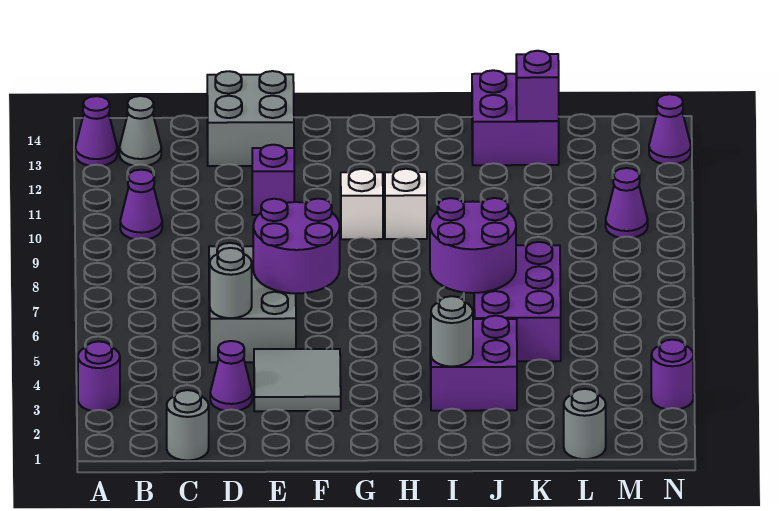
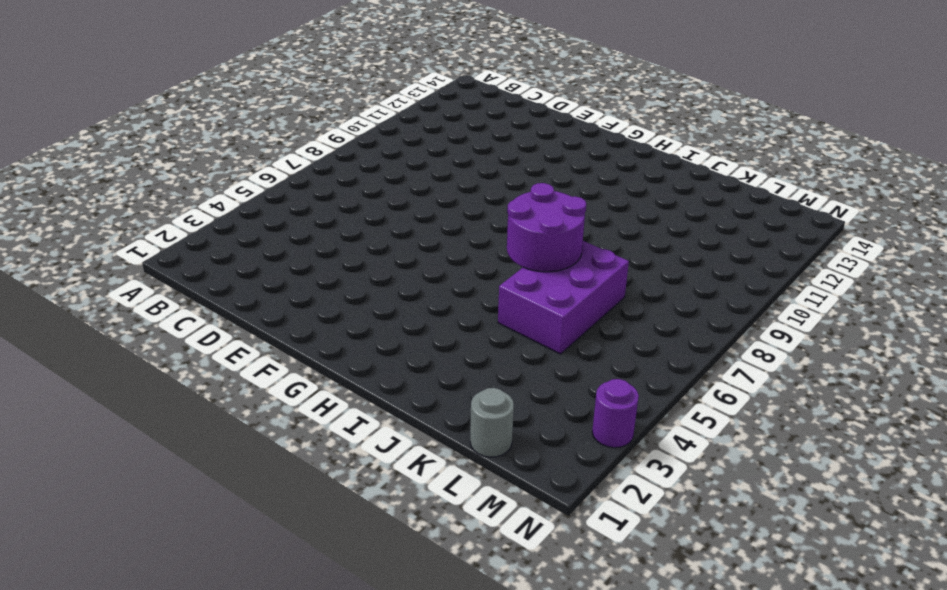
none -> purple round brick A3 level 1
none -> purple cone A13 level 1
none -> purple cone B10 level 1

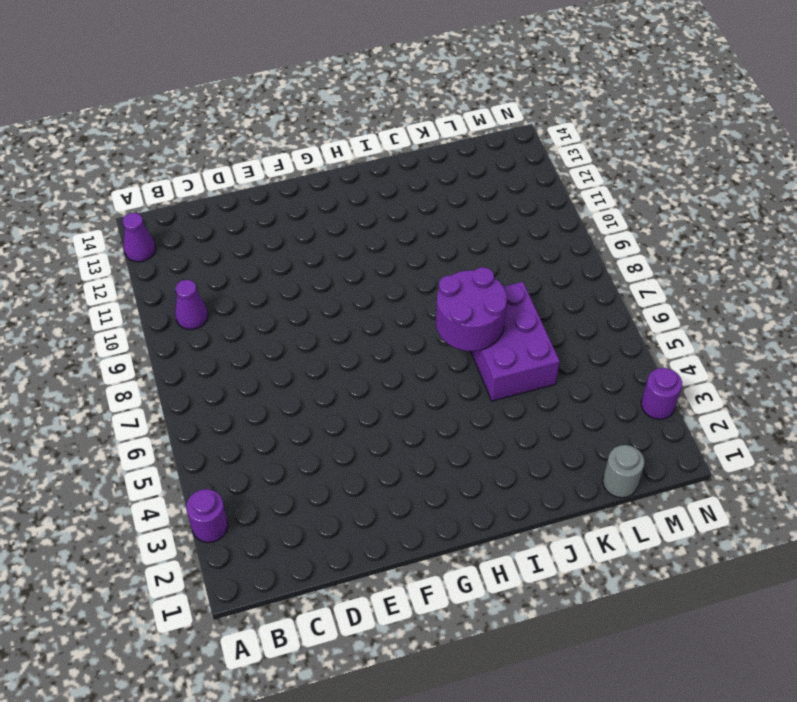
none -> grey cone B13 level 1
none -> grey round brick C1 level 1
none -> purple cone D3 level 1

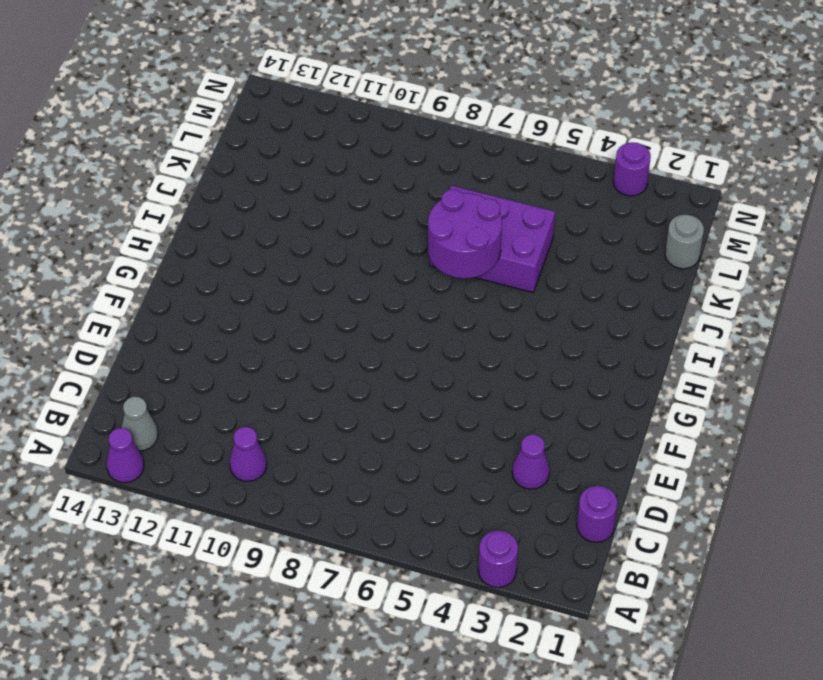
purple round brick C1 level 1 -> grey round brick C1 level 1
none -> grey brick D5:E7 level 1
none -> grey brick D13:E14 level 1
none -> grey tile E3:F4 level 1

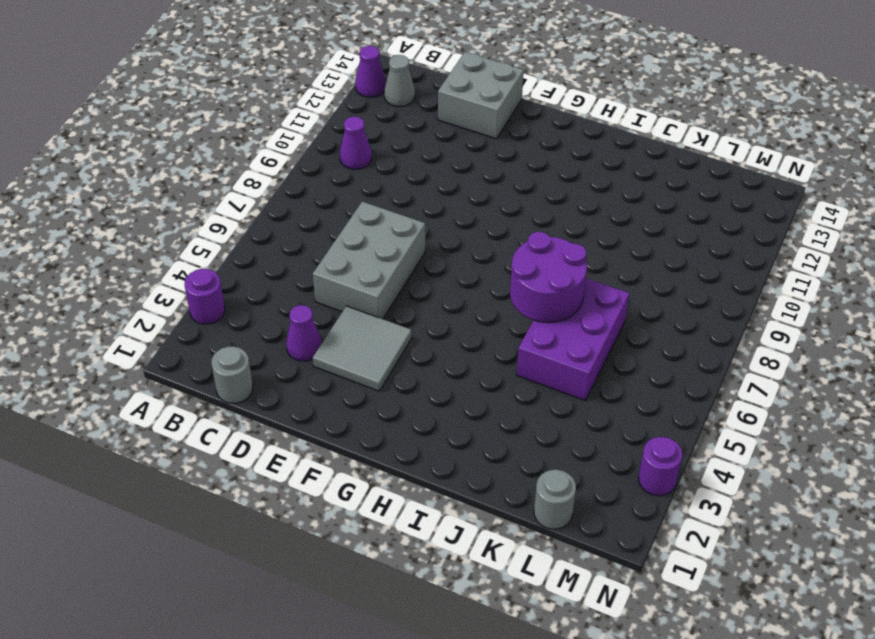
none -> purple brick E11 level 1
none -> white brick G10 level 1
none -> white brick H10 level 1

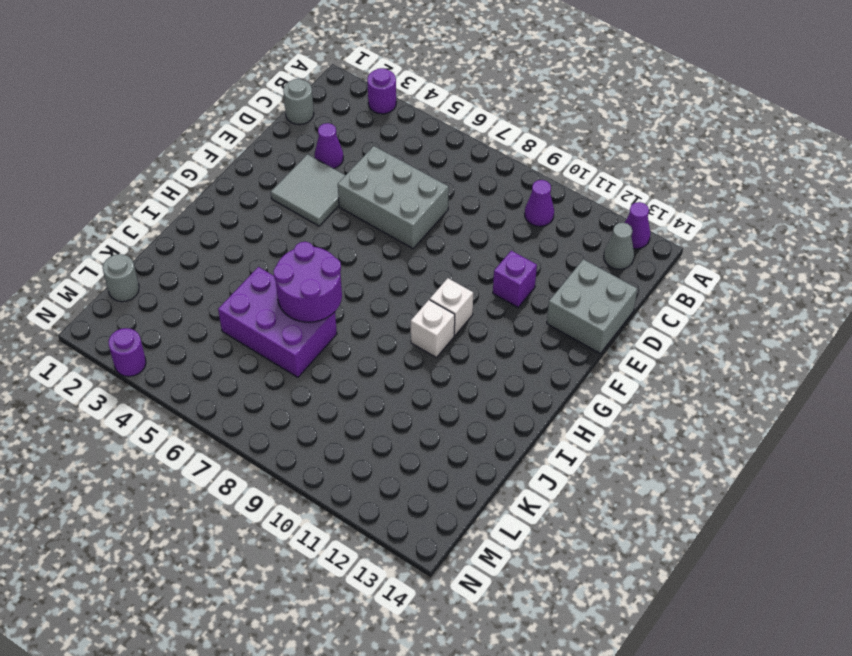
none -> purple brick I3:J4 level 1
none -> purple brick J13:K14 level 1
none -> purple cone M10 level 1

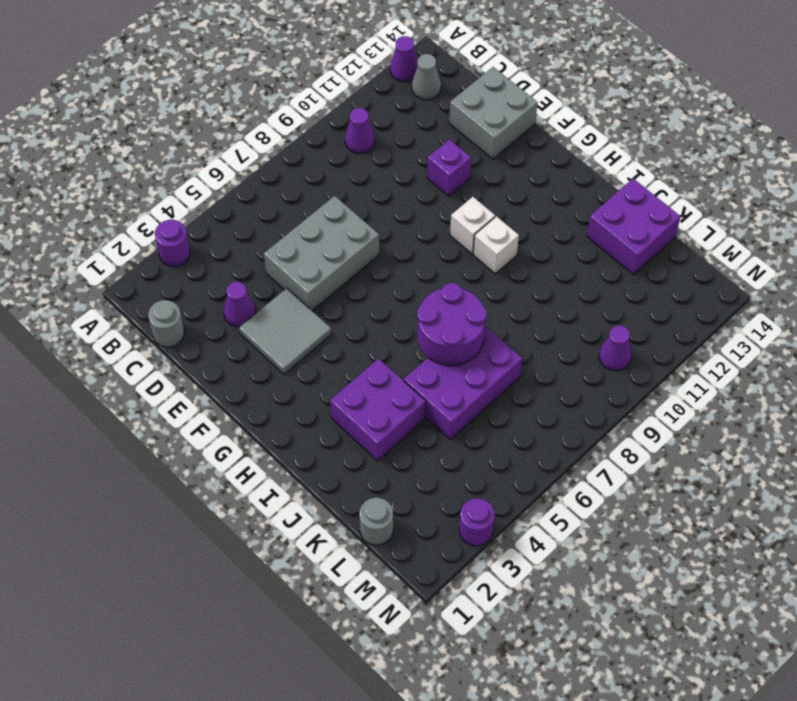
none -> purple cone N13 level 1
none -> grey round brick D5 level 2
none -> purple round brick E6:F7 level 2

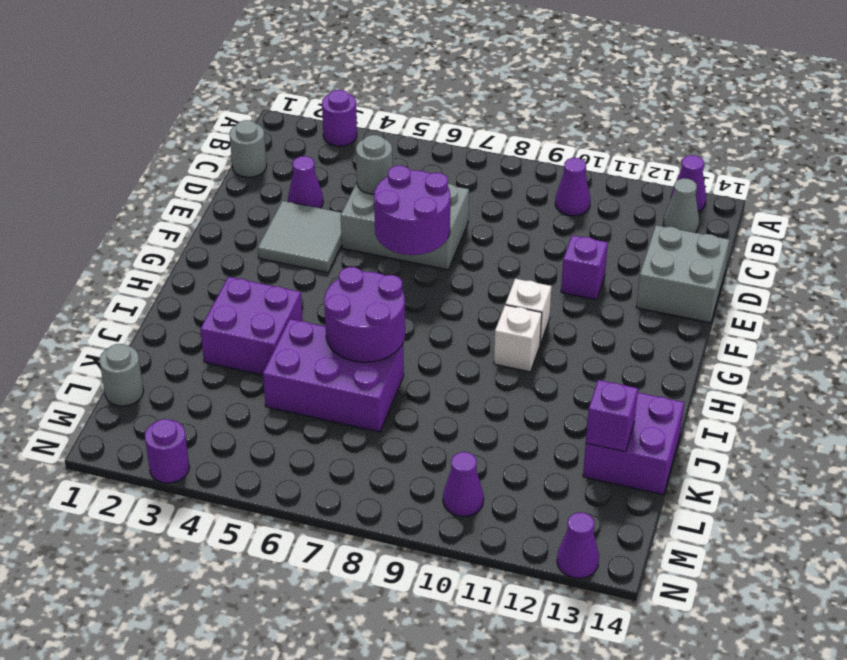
none -> grey round brick I3 level 2

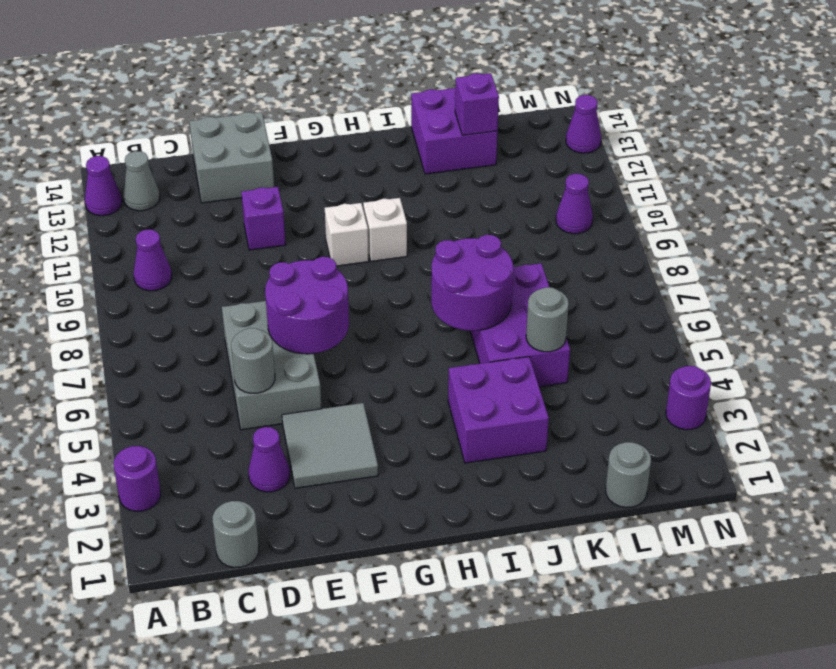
grey round brick K5 level 2 -> grey round brick I3 level 2

